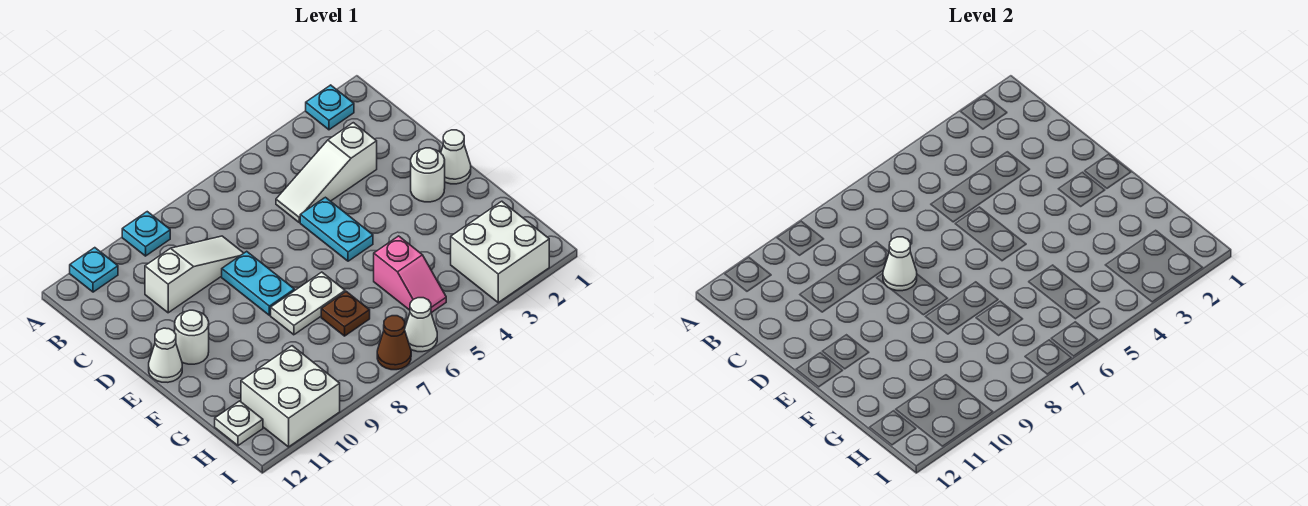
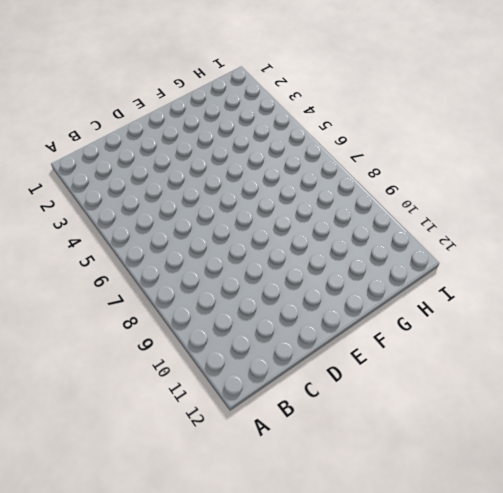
none -> cyan plate A2 level 1
none -> cyan plate A9 level 1
none -> cyan plate A11 level 1

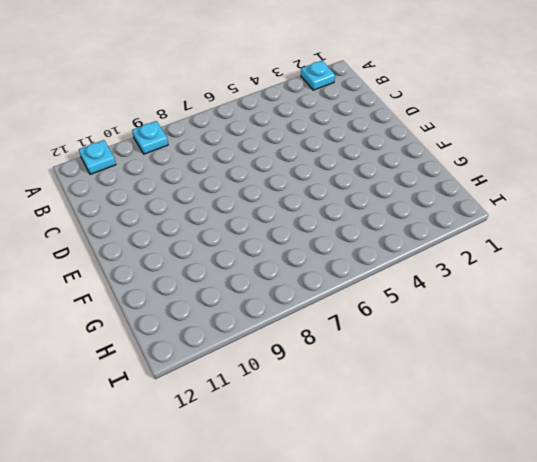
none -> white slope C3:C5 level 1 top 3
none -> white slope C8:C10 level 1 top 10
none -> cyan plate D5:E5 level 1

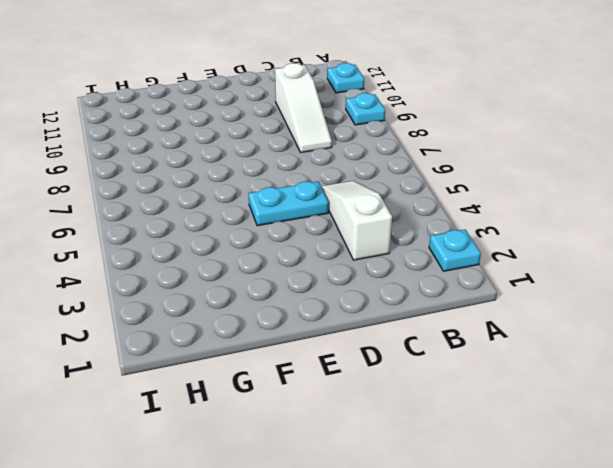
none -> cyan plate D8:E8 level 1
none -> white cone E1 level 1
none -> white round brick E2 level 1

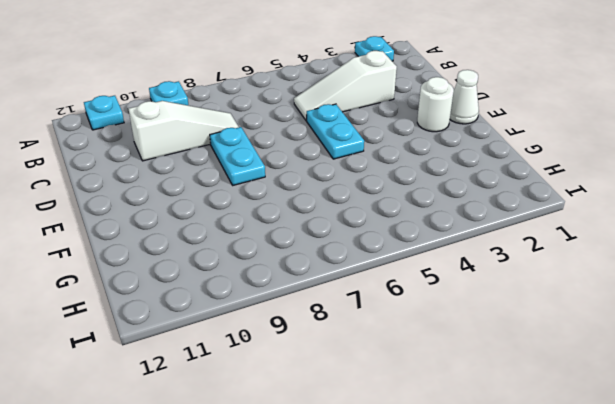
none -> white round brick E11 level 1
none -> white cone E12 level 1
none -> white plate F7:F8 level 1

